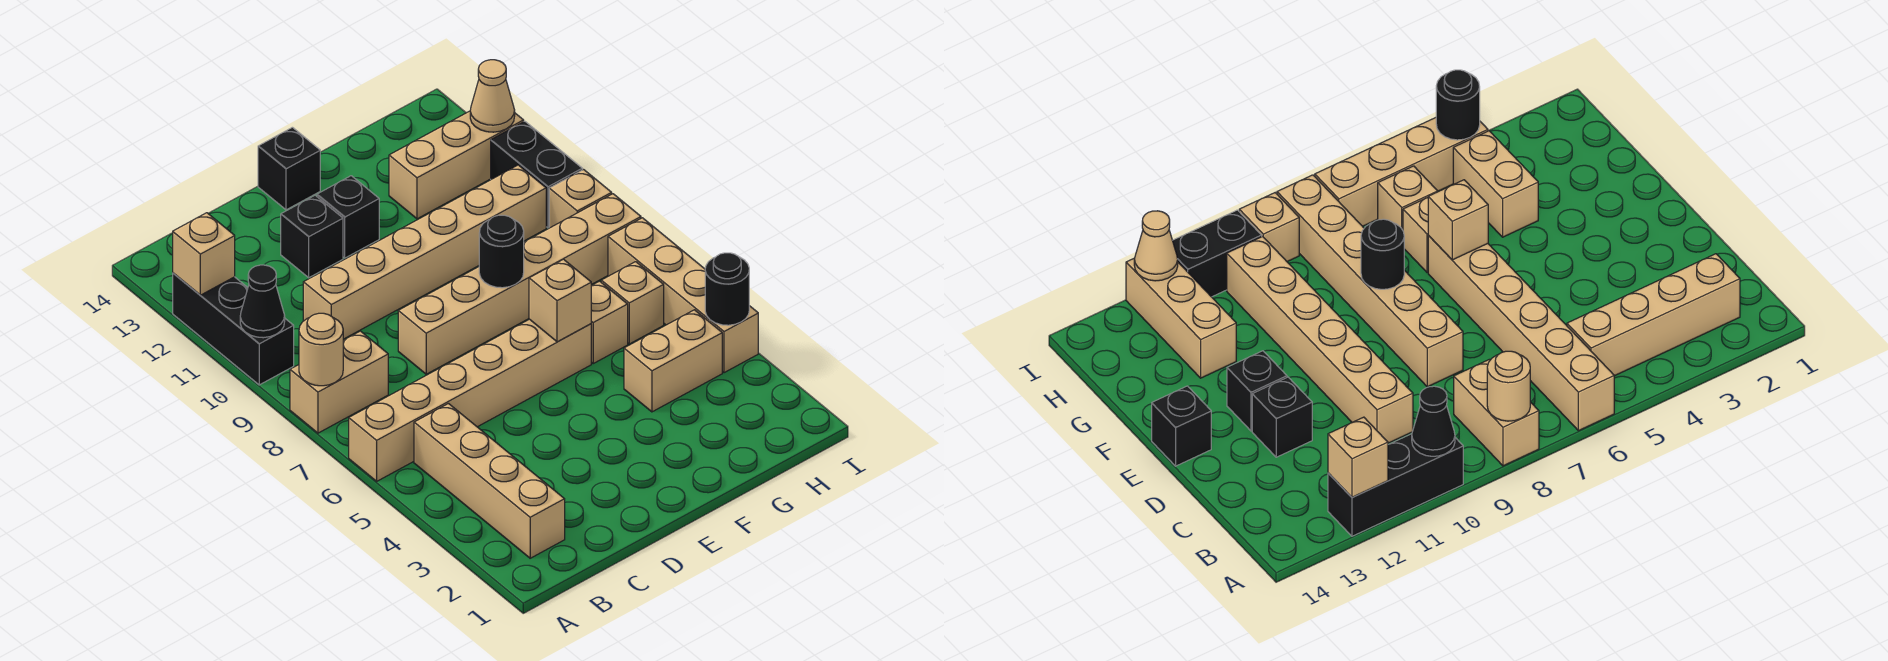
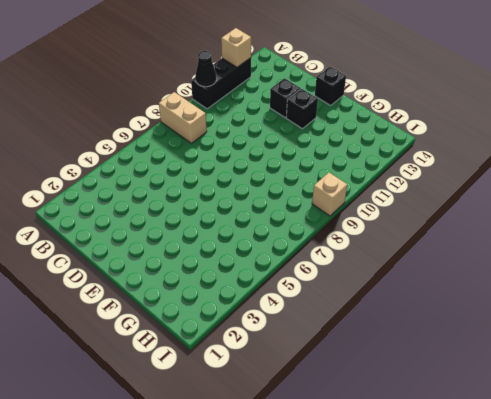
none -> tan brick A6:F6 level 1
none -> tan brick B2:B5 level 1
none -> tan brick C10:H10 level 1

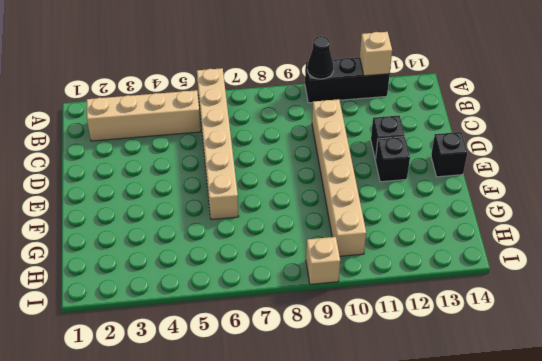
none -> tan brick A8:B8 level 1
none -> tan brick D8:I8 level 1
none -> tan brick G4:H4 level 1

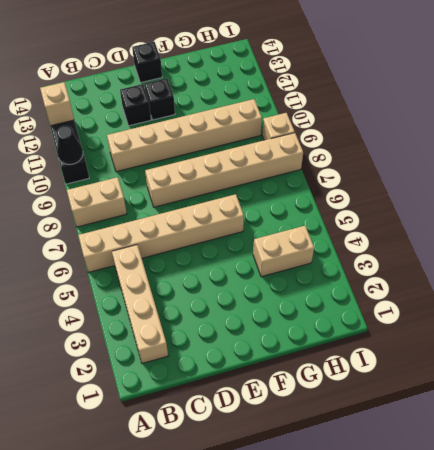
none -> tan brick G6 level 1
none -> tan brick G12:I12 level 1
none -> tan brick H6 level 1

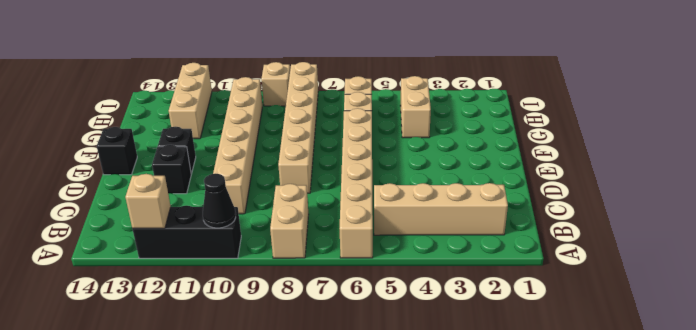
none -> tan brick I4:I7 level 1
none -> black brick I10:I11 level 1
none -> tan round brick A8 level 2

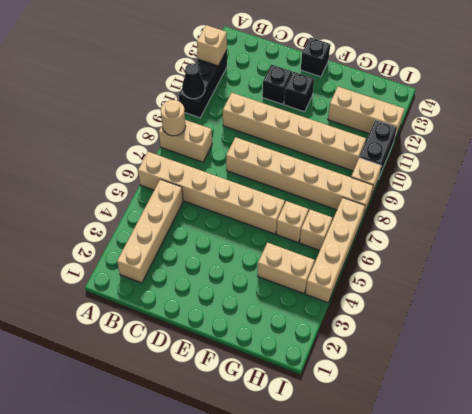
none -> tan brick F6 level 2
none -> black round brick F8 level 2
none -> black round brick I4 level 2

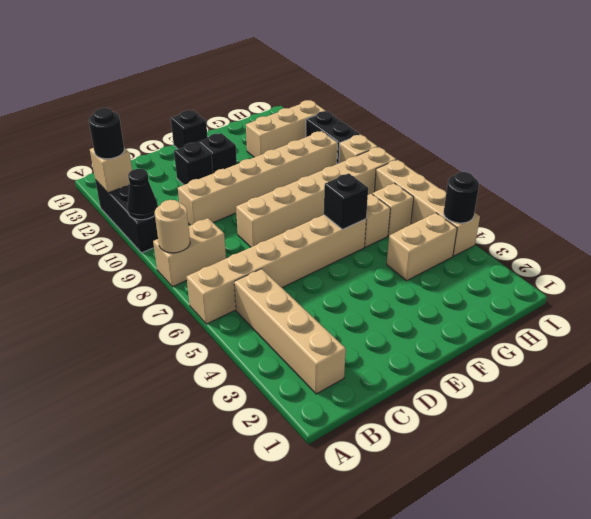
black round brick A12 level 3 -> black round brick F8 level 2
black brick F6 level 2 -> tan brick F6 level 2
none -> tan cone I12 level 2

